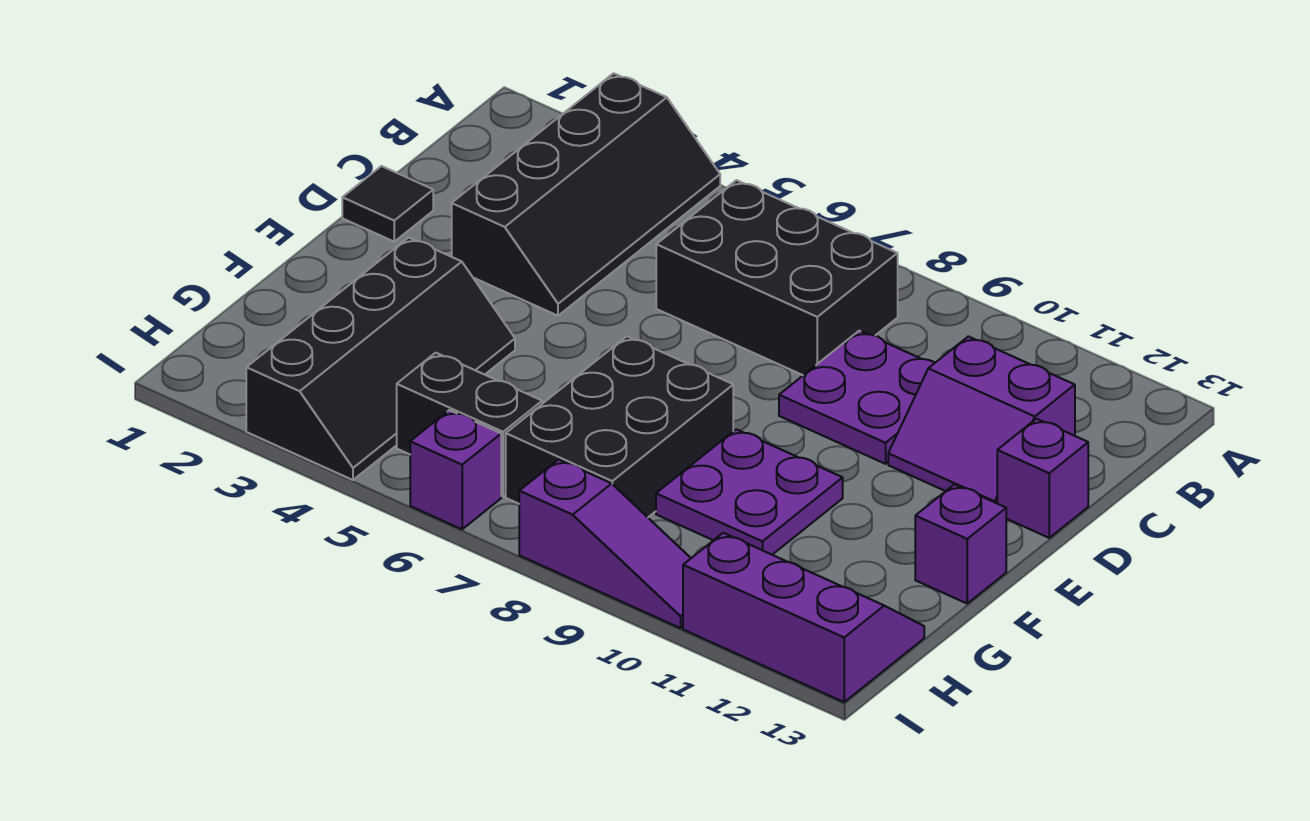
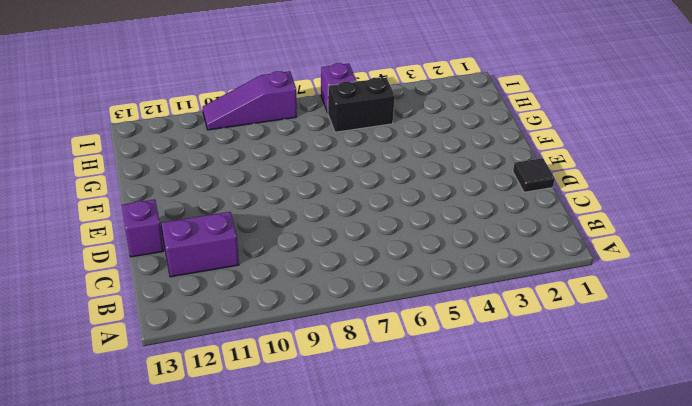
none -> black slope A3:D4 level 1 top 3
none -> black brick B6:C8 level 1
none -> purple plate C9:D10 level 1

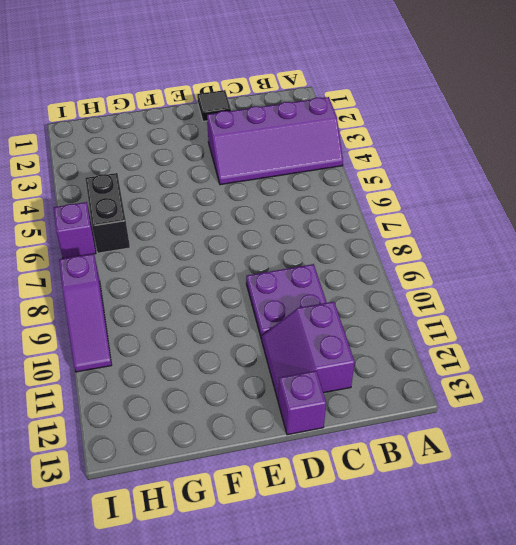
purple slope A3:D4 level 1 top 3 -> black slope A3:D4 level 1 top 3
none -> black brick B6:C8 level 1
none -> black slope F3:I4 level 1 top 3
none -> black brick F7:H8 level 1

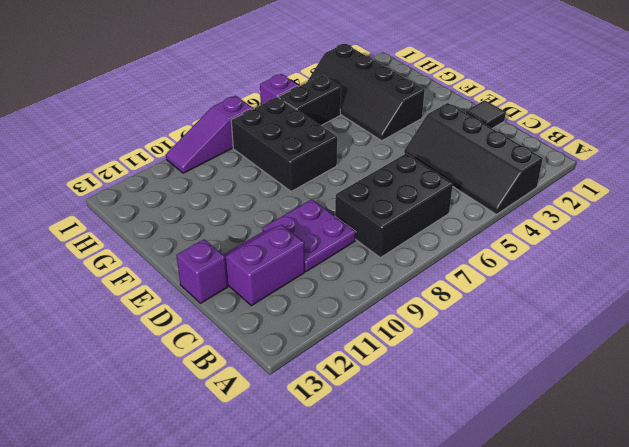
none -> purple plate F9:G10 level 1
none -> purple brick F13 level 1
none -> purple slope H11:I13 level 1 top I

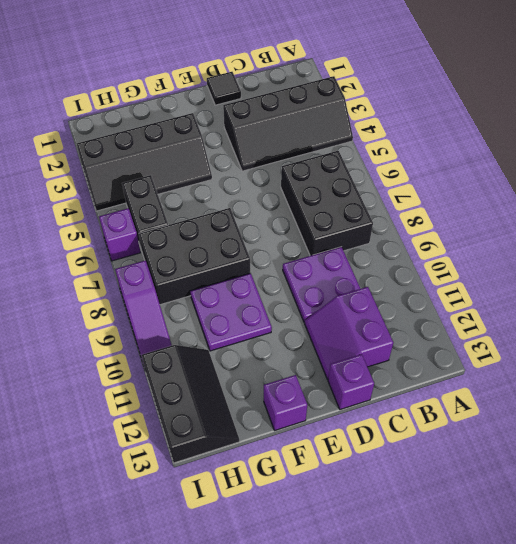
black slope H11:I13 level 1 top I -> purple slope H11:I13 level 1 top I

